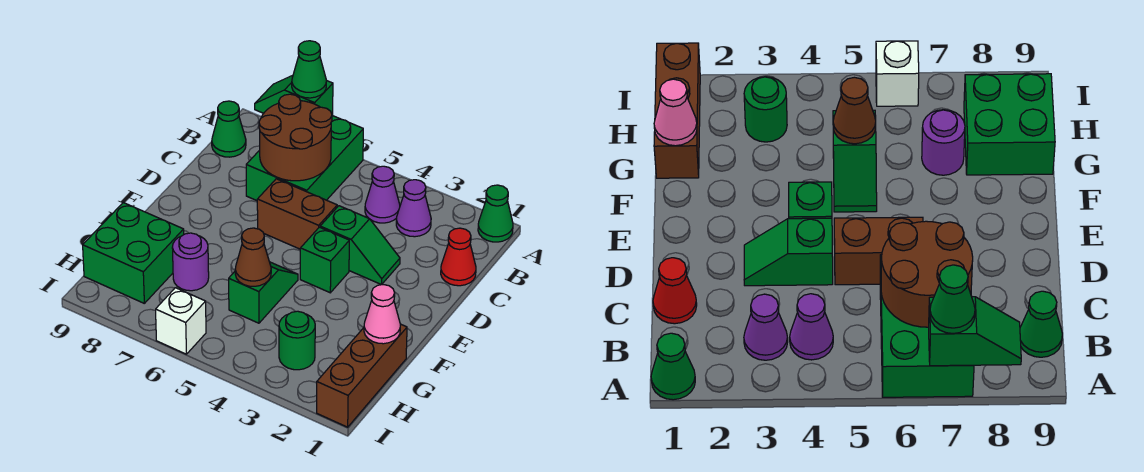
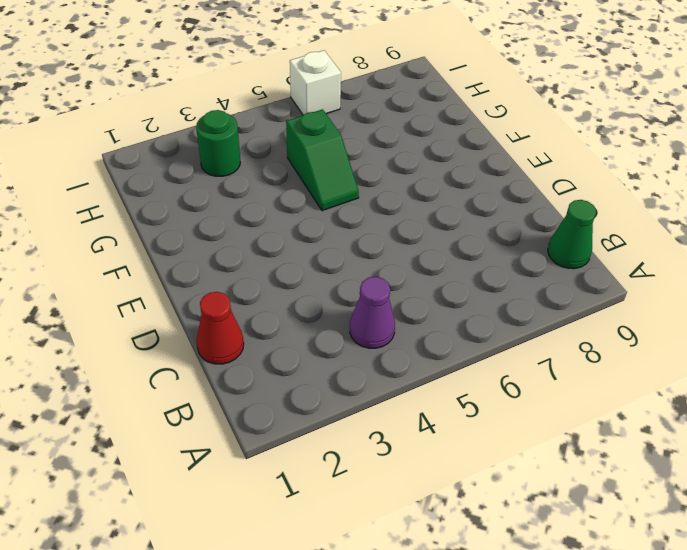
none -> green cone A1 level 1
none -> green brick A6:C7 level 1
none -> purple cone B3 level 1

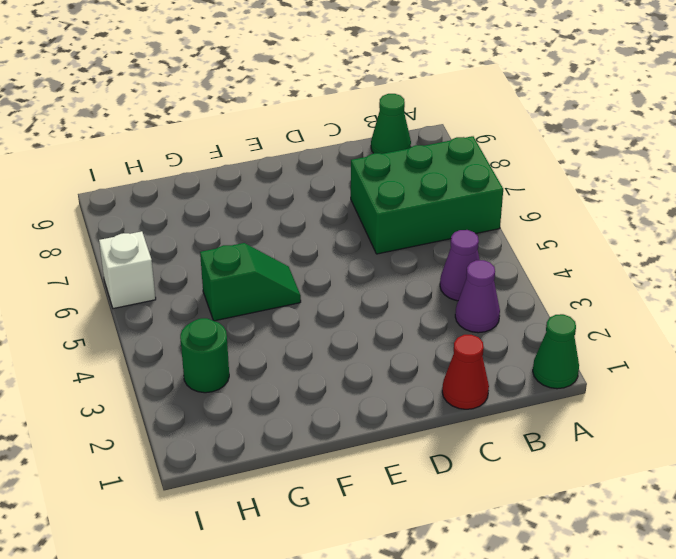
none -> green slope D3:D4 level 1 top 4
none -> brown brick D5:D6 level 1
none -> green brick E4 level 1

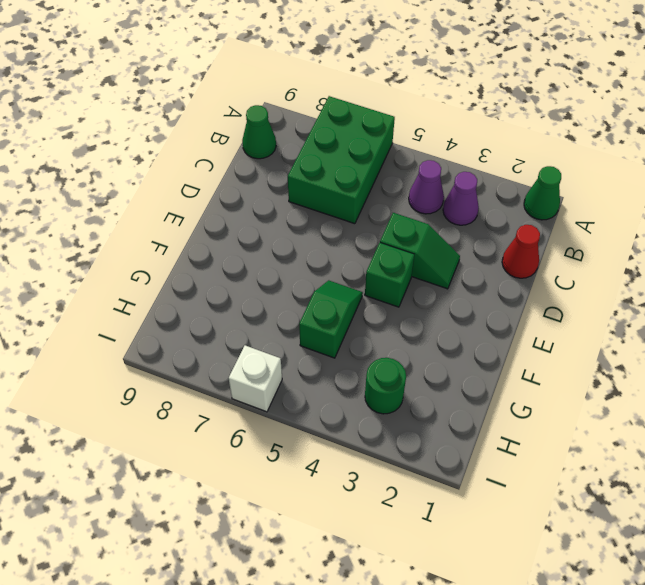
none -> brown brick D5:D6 level 1
none -> brown brick G1:I1 level 1
none -> purple round brick G7 level 1

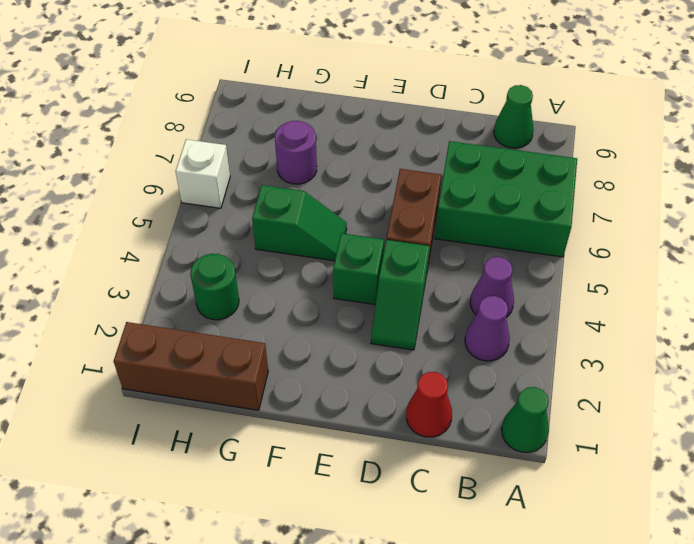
none -> green brick G8:H9 level 1
none -> green slope A7:A8 level 2 top 7
none -> brown round brick B6:C7 level 2

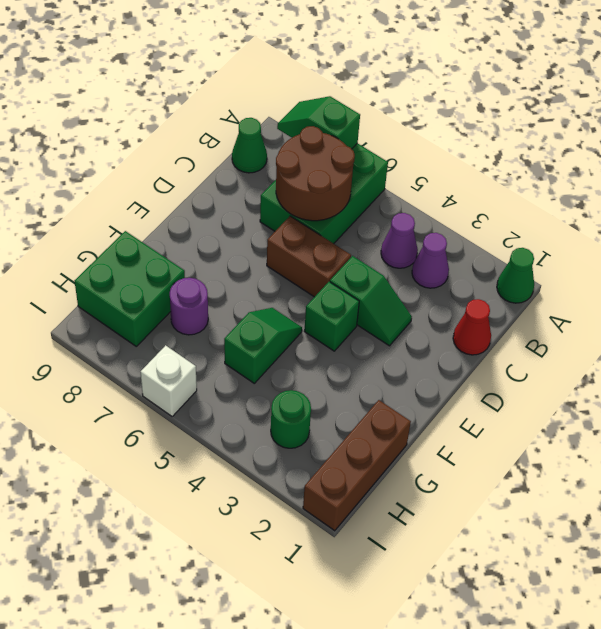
none -> pink cone G1 level 2
none -> brown cone G5 level 2
none -> green cone A7 level 3

